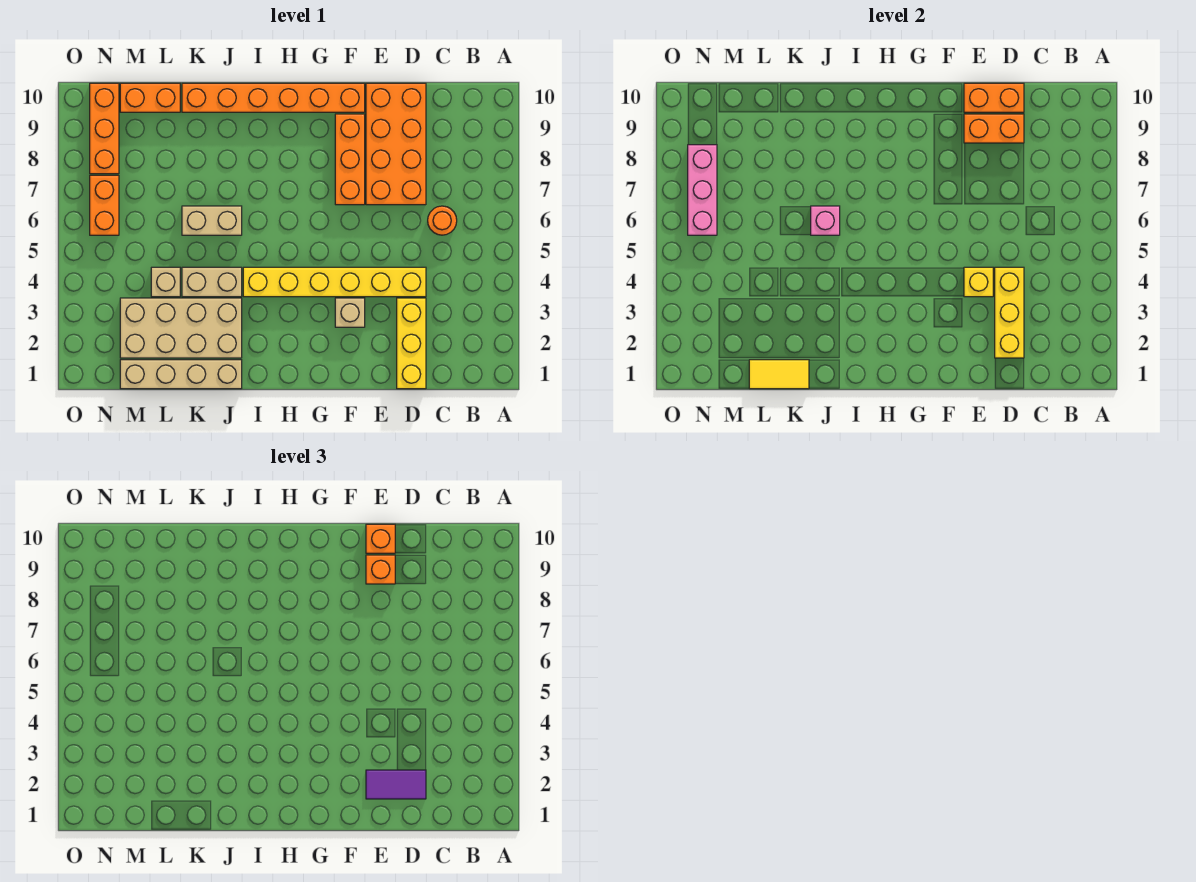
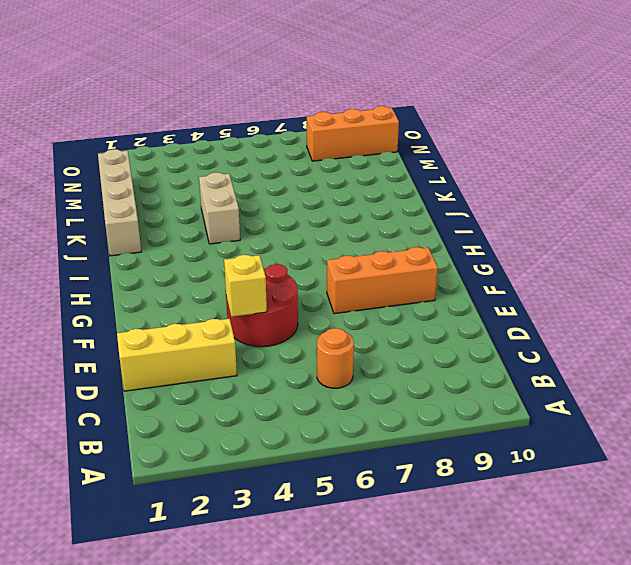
red round brick E4:F5 level 1 -> yellow brick D4:I4 level 1
none -> orange brick D7:E10 level 1
none -> tan brick F3 level 1
none -> orange brick F10:K10 level 1

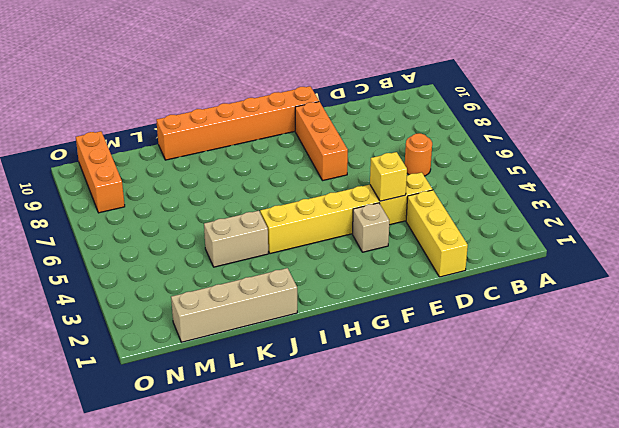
none -> orange brick D7:E10 level 1
none -> tan brick J2:M3 level 1
none -> tan brick J6:K6 level 1

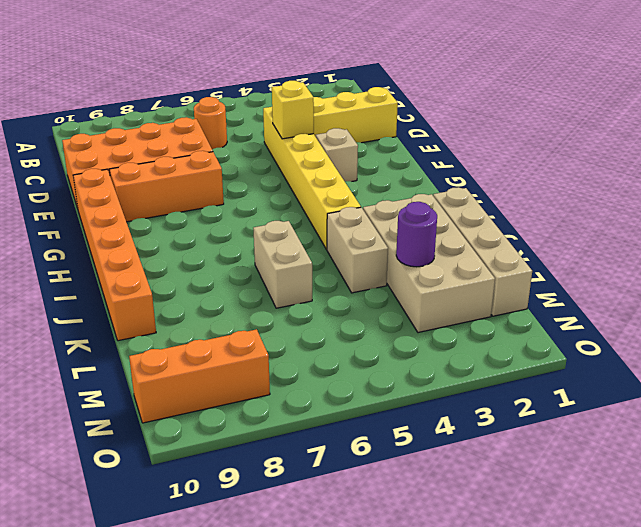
purple round brick L3 level 2 -> none
none -> tan brick L4 level 1
none -> orange brick L10:M10 level 1
none -> orange brick N6:N7 level 1

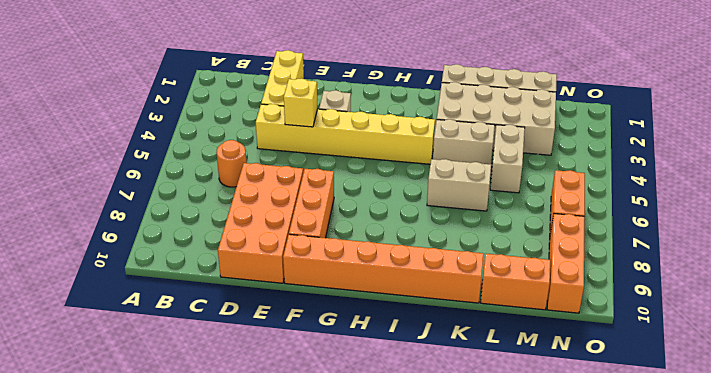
tan brick L4:L5 level 1 -> tan brick L4 level 1
none -> yellow brick D2:D4 level 2
none -> orange brick D9:E9 level 2
none -> orange brick D10:E10 level 2

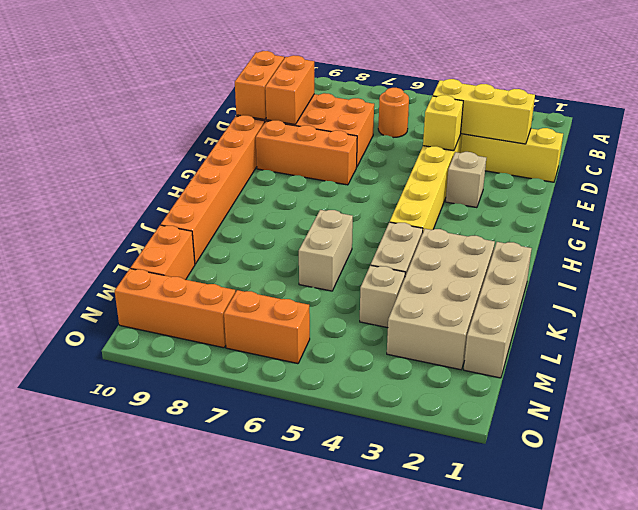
none -> pink brick J6 level 2
none -> yellow tile K1:L1 level 2
none -> pink brick N6:N8 level 2

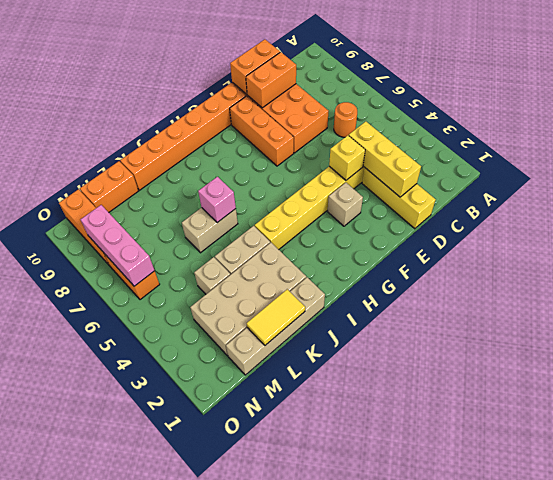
none -> purple tile D2:E2 level 3
none -> orange brick E9 level 3
none -> orange brick E10 level 3

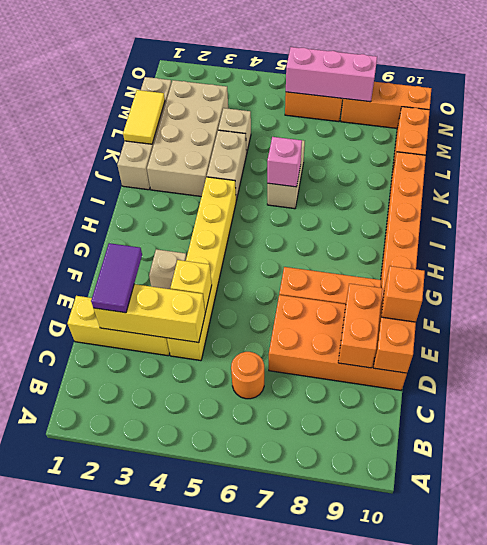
none -> orange brick E9 level 3

